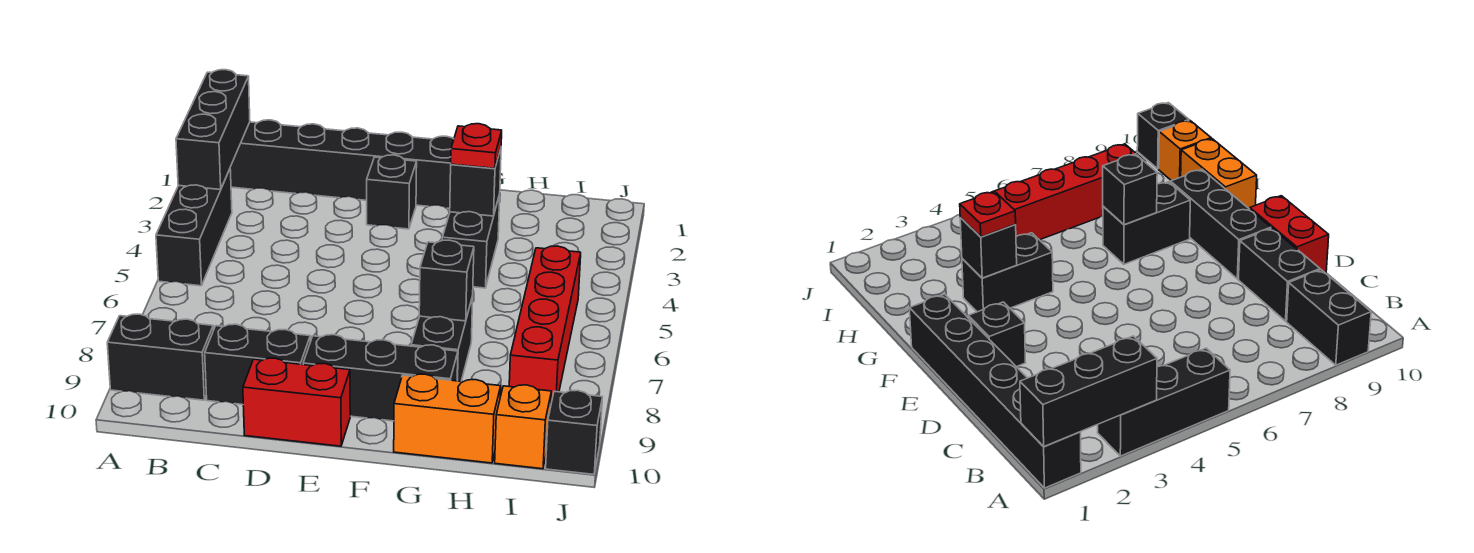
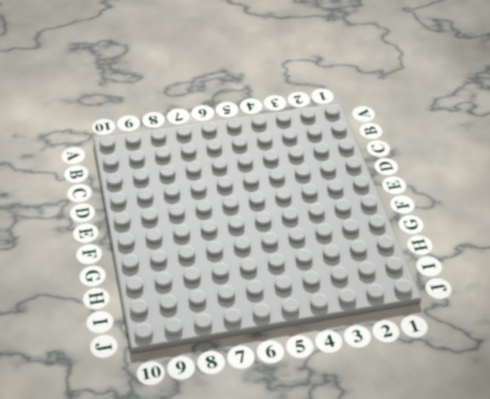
none -> black brick A1:F1 level 1
none -> black brick A3:A5 level 1
none -> black brick A9:B9 level 1

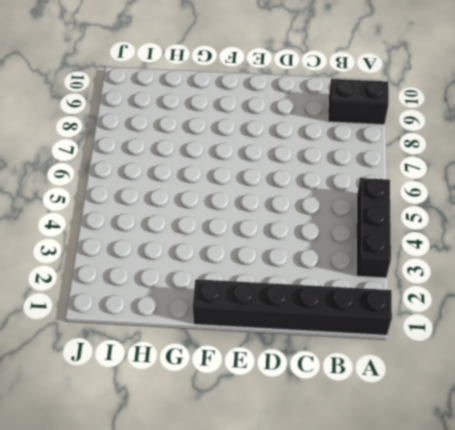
none -> black brick C9:D9 level 1
none -> red brick D10:E10 level 1
none -> black brick E2 level 1

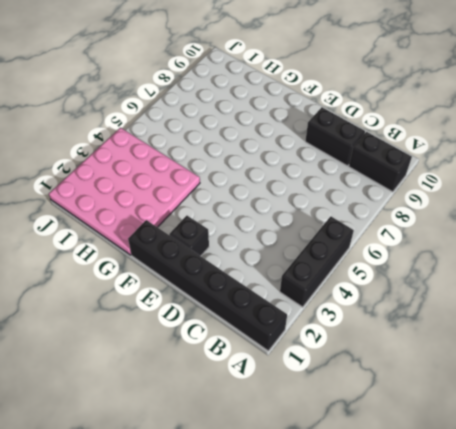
pink plate G1:J4 level 1 -> black brick G3:G4 level 1
none -> red brick D10:E10 level 1
none -> black brick E9:G9 level 1
none -> black brick G7:G8 level 1

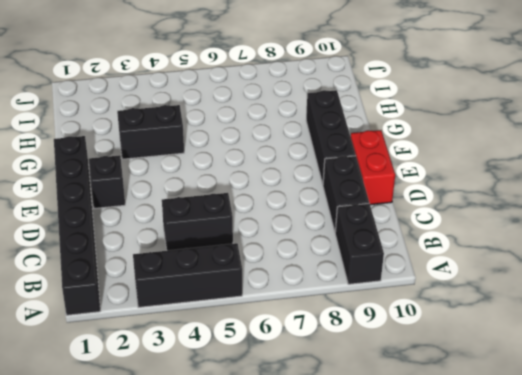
black brick C4:C5 level 1 -> black brick G7:G8 level 1
none -> orange brick G10:H10 level 1
none -> red brick I5:I8 level 1
none -> orange brick I10 level 1

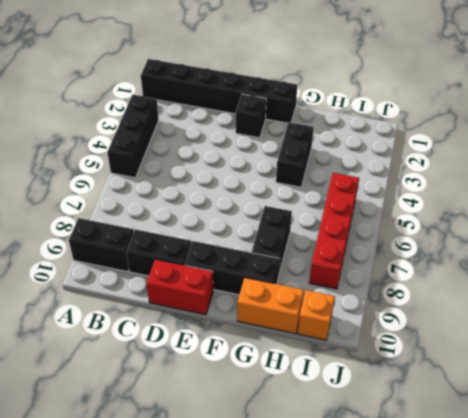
none -> black brick J10 level 1
none -> black brick A1:A3 level 2
none -> black brick G3 level 2

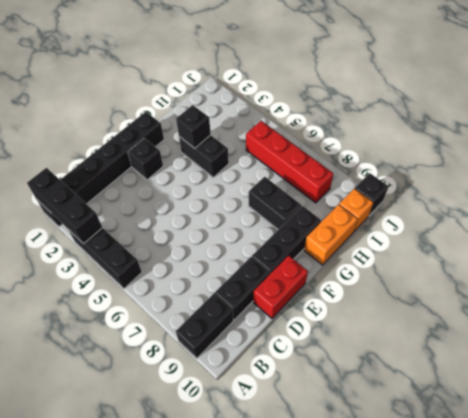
none -> black brick G7 level 2
none -> red plate G3 level 3

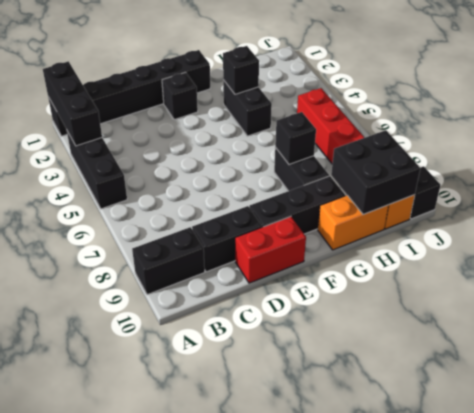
black brick H9:I10 level 2 -> none
none -> red plate G3 level 3

